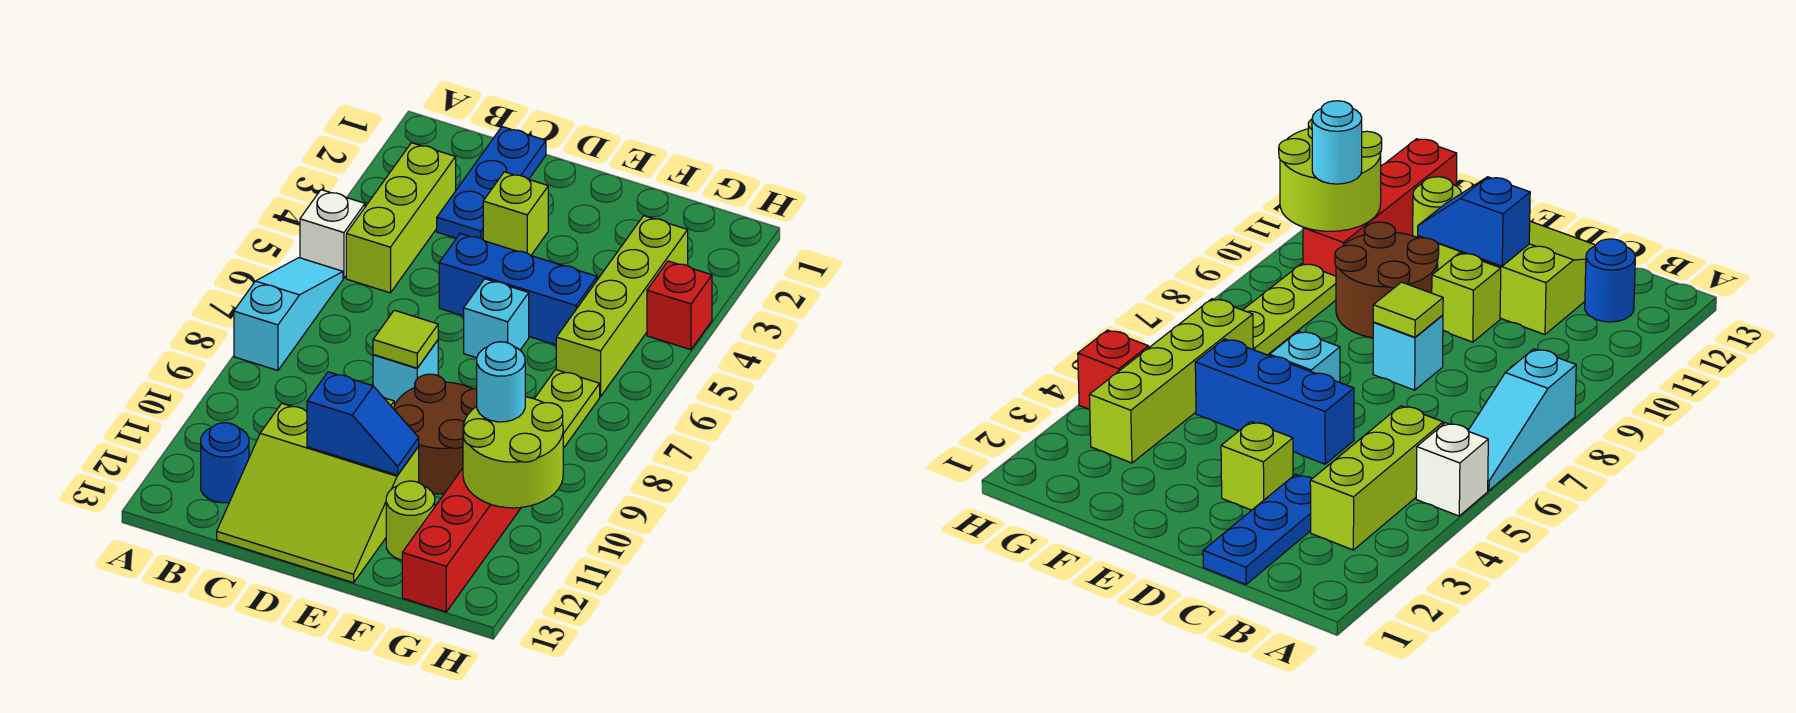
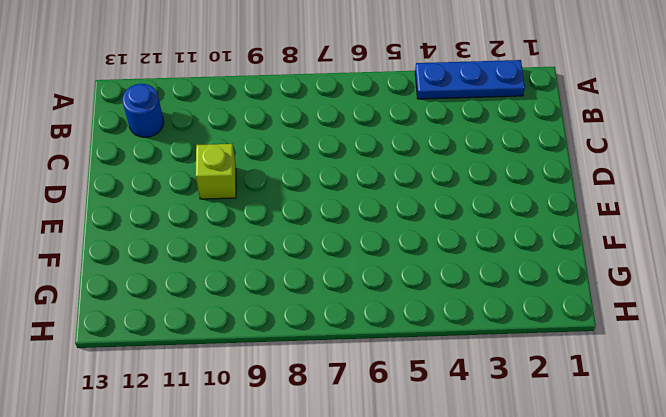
blue plate A2:A4 level 1 -> blue plate C1:C3 level 1
none -> white brick A5 level 1
none -> cyan slope A6:A8 level 1 top 8
none -> lime brick B3:B5 level 1

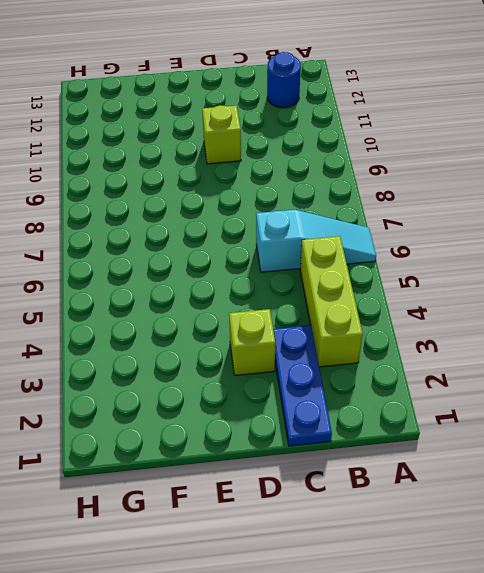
cyan slope A6:C6 level 1 top C -> cyan slope A6:A8 level 1 top 8
none -> white brick A5 level 1
none -> lime slope C11:E13 level 1 top 11
none -> blue brick D5:F5 level 1

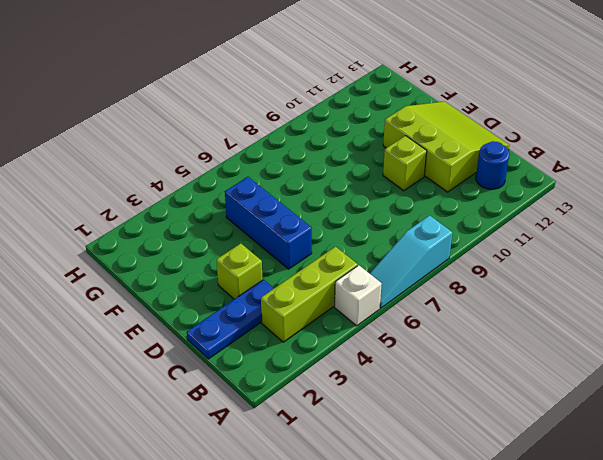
none -> cyan brick D8 level 1
none -> cyan brick E6 level 1
none -> brown round brick E9:F10 level 1

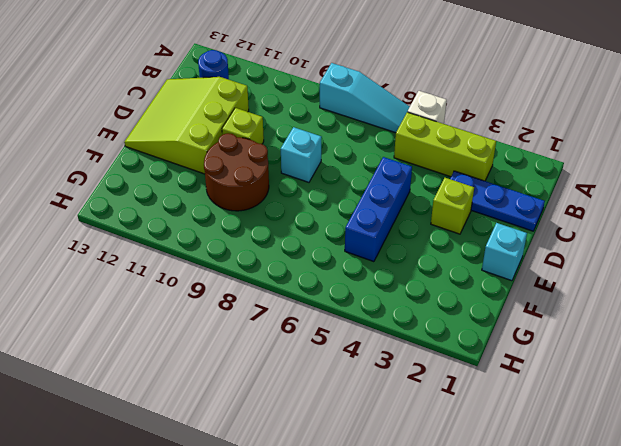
cyan brick E1 level 1 -> cyan brick E6 level 1
none -> lime round brick F12 level 1
none -> lime brick G3:G6 level 1
none -> lime plate G7:G9 level 1

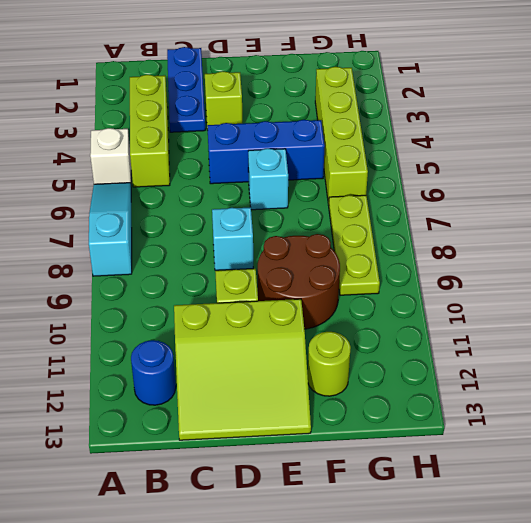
none -> red brick G10:G13 level 1
none -> red brick H4 level 1
none -> lime tile D8 level 2

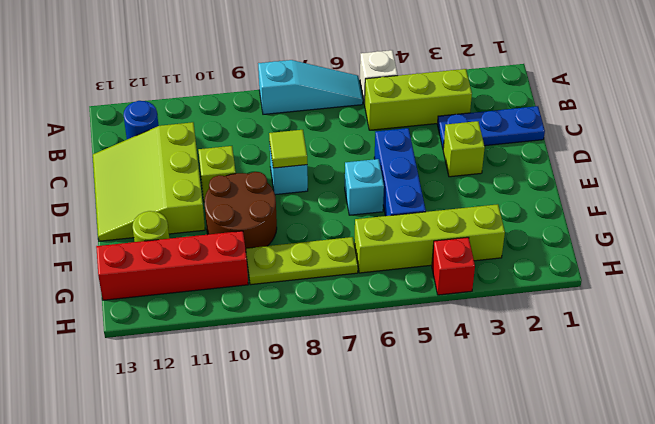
none -> blue slope D11:E11 level 2 top D
none -> lime round brick G10:H11 level 2
none -> cyan round brick G10 level 3

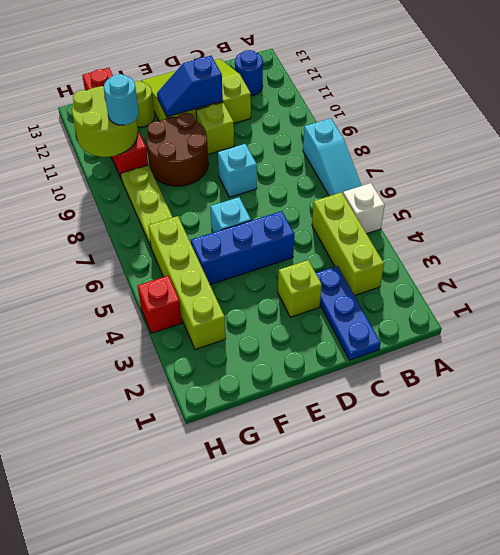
none -> lime tile D8 level 2

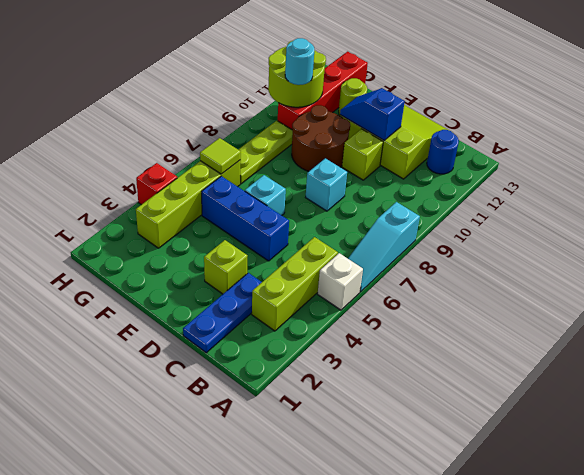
lime tile G6 level 2 -> lime tile D8 level 2

